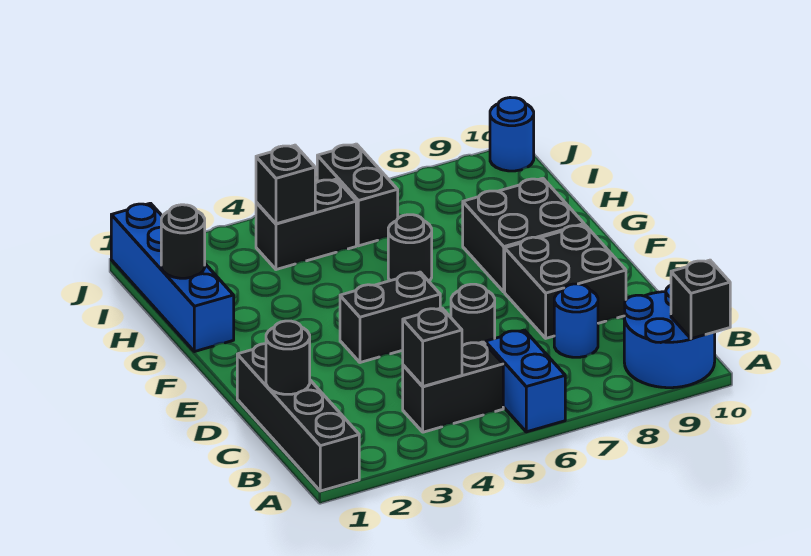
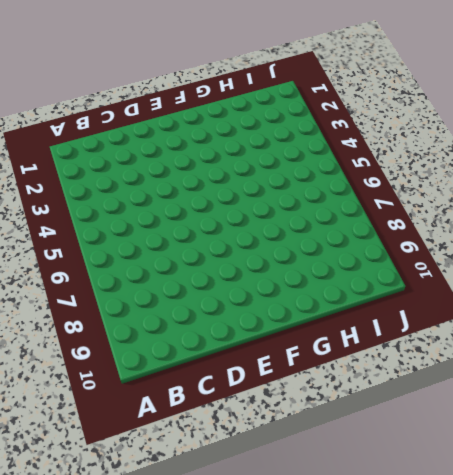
none -> black brick A1:D1 level 1
none -> blue brick A6:B6 level 1
none -> blue round brick A9:B10 level 1

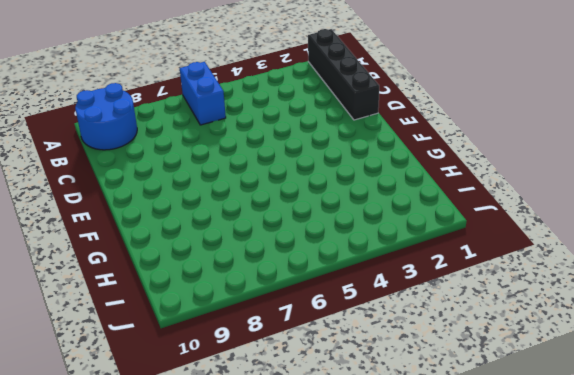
none -> black brick B4:B5 level 1
none -> blue round brick C8 level 1
none -> black round brick D6 level 1

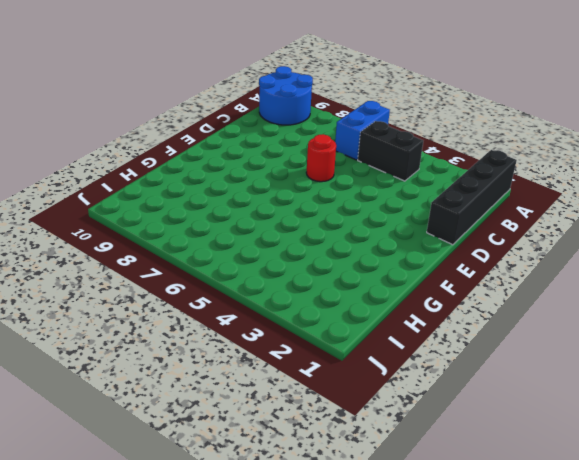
red round brick D6 level 1 -> black round brick D6 level 1
none -> blue round brick C8 level 1
none -> black brick D8:E9 level 1
none -> black brick E4:E5 level 1

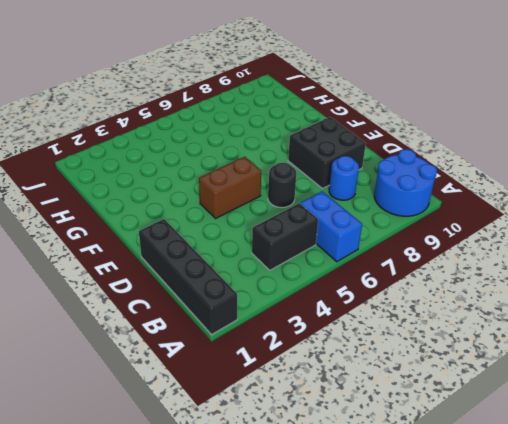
brown brick E4:E5 level 1 -> black brick E4:E5 level 1
none -> black brick F8:G9 level 1
none -> blue brick G1:J1 level 1
none -> black round brick G6 level 1

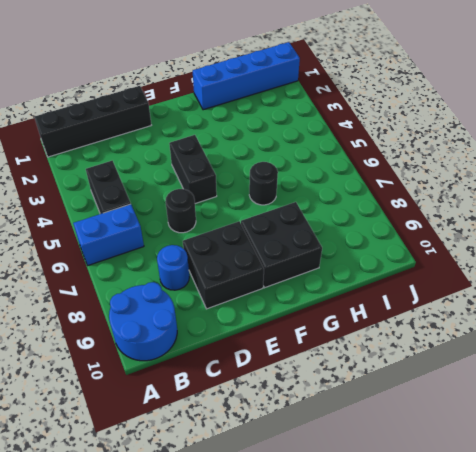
none -> black brick I4:I5 level 1
none -> black brick I6:J6 level 1
none -> blue round brick J10 level 1

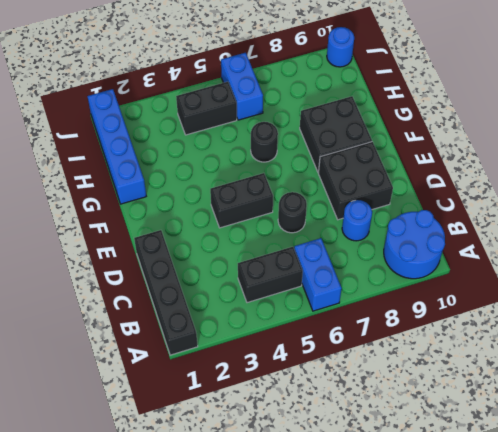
blue brick I6:J6 level 1 -> black brick I6:J6 level 1
none -> black brick A10 level 2
none -> black brick B4 level 2
none -> black round brick C1 level 2

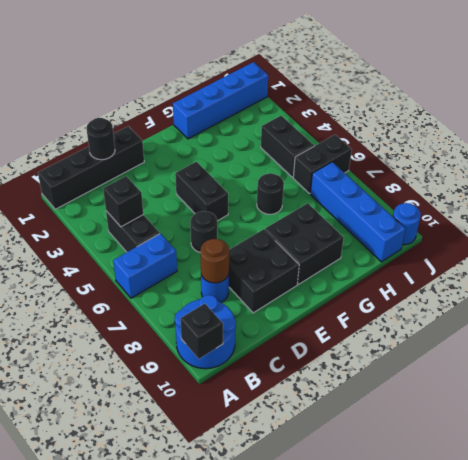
brown round brick C8 level 2 -> none
blue brick I7:I10 level 1 -> none
none -> black round brick H1 level 2
none -> black brick I4 level 2

